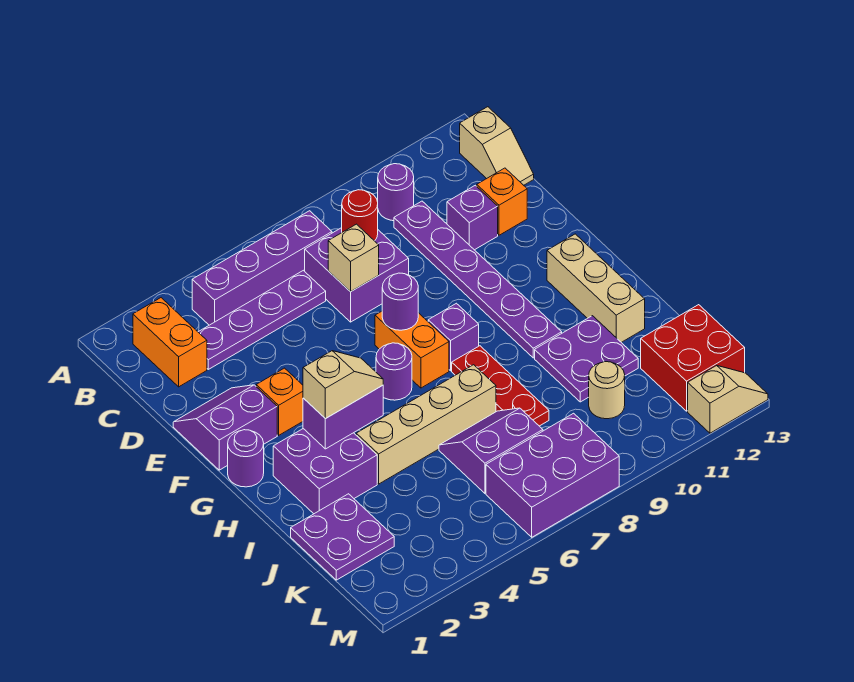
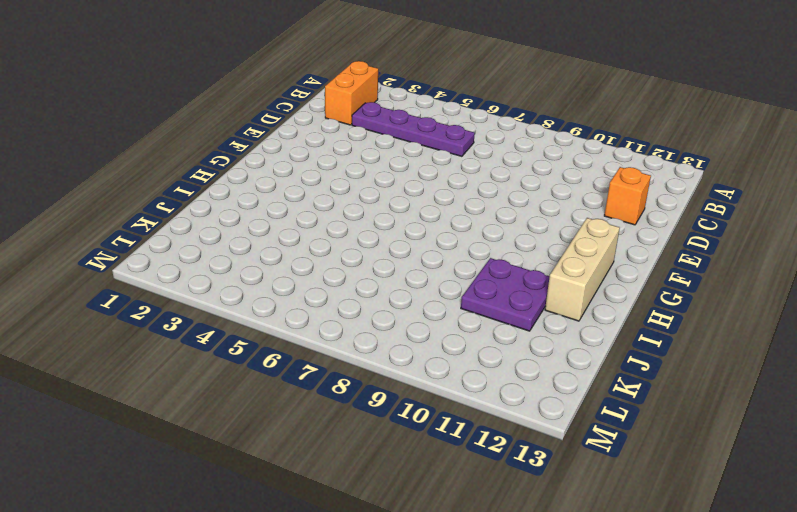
none -> purple brick B4:B7 level 1
none -> purple round brick B10 level 1
none -> tan slope B13:C13 level 1 top B
none -> purple brick C7:D8 level 1

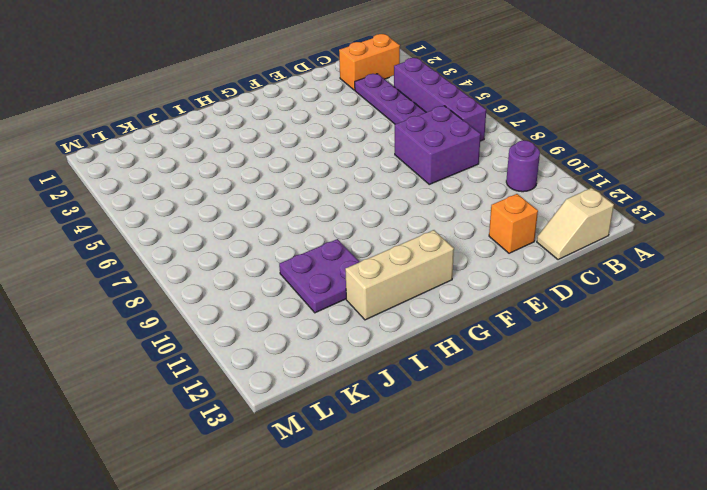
none -> purple plate C10:H10 level 1
none -> purple brick D11 level 1
none -> purple slope E1:F2 level 1 top F
none -> orange brick F3 level 1

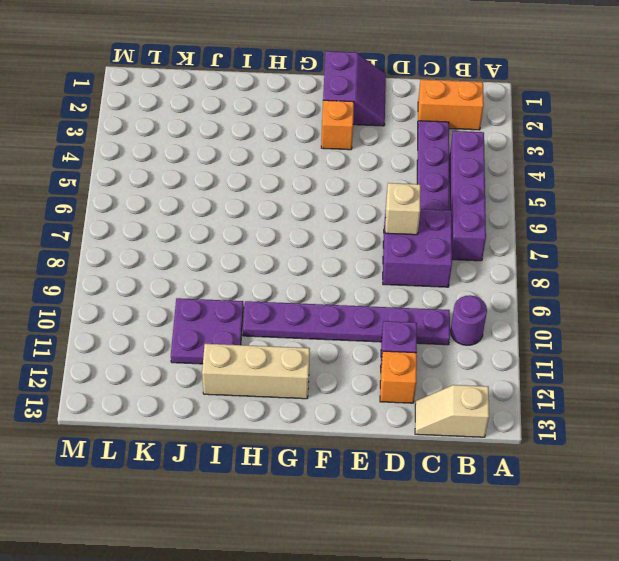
none -> orange brick F7:G7 level 1
none -> purple round brick G1 level 1
none -> purple round brick G6 level 1
none -> purple brick G8 level 1

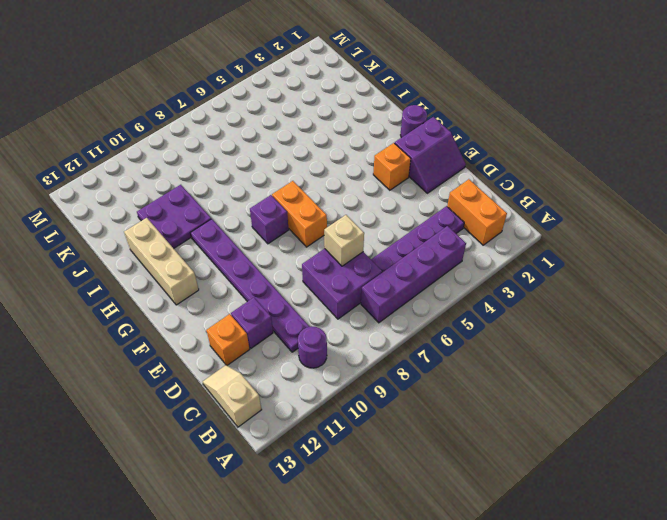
none -> purple round brick G6 level 1
none -> purple brick H2:I3 level 1
none -> red plate H8:J8 level 1
none -> tan brick I4:I7 level 1

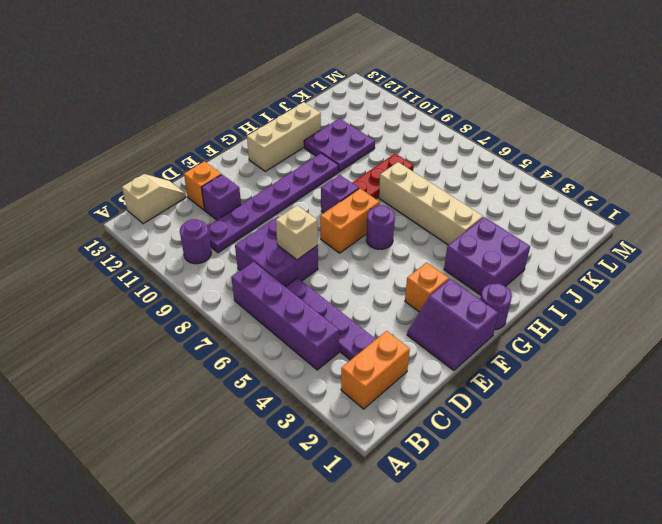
none -> purple plate J1:K2 level 1
none -> purple slope J6:K7 level 1 top K
none -> tan round brick K10 level 1
none -> red brick K12:L13 level 1

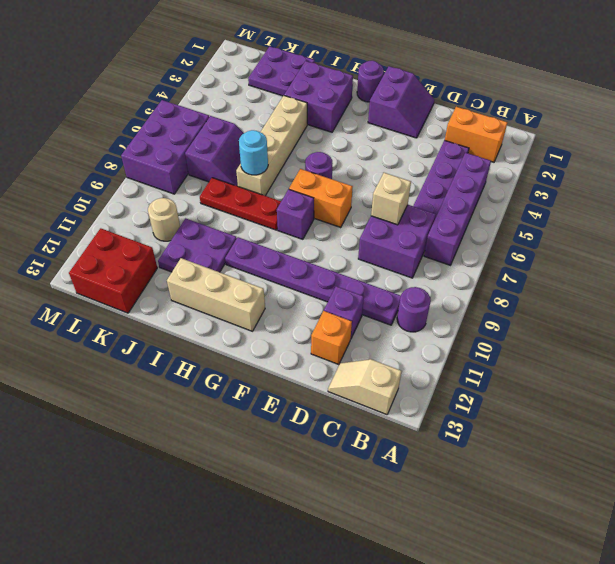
cyan round brick I7 level 2 -> none
none -> orange brick F3 level 1
none -> tan slope M12:M13 level 1 top 12
none -> red round brick C8 level 2
none -> purple round brick F7 level 2

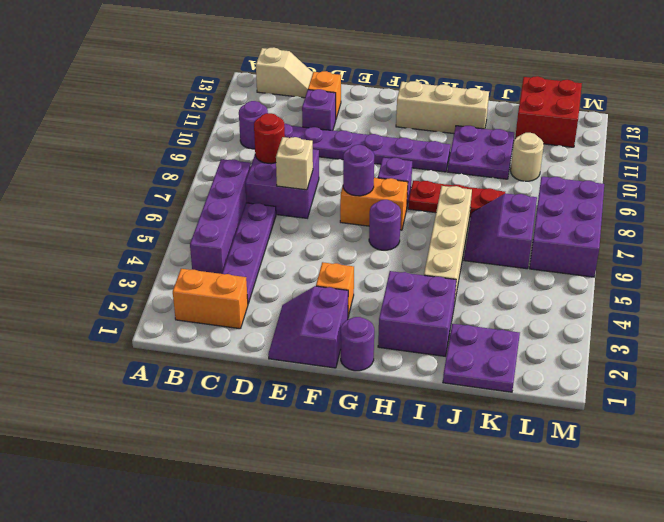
none -> tan slope M12:M13 level 1 top 12
none -> purple brick H3:H4 level 2
none -> tan slope H3:H4 level 3 top 3

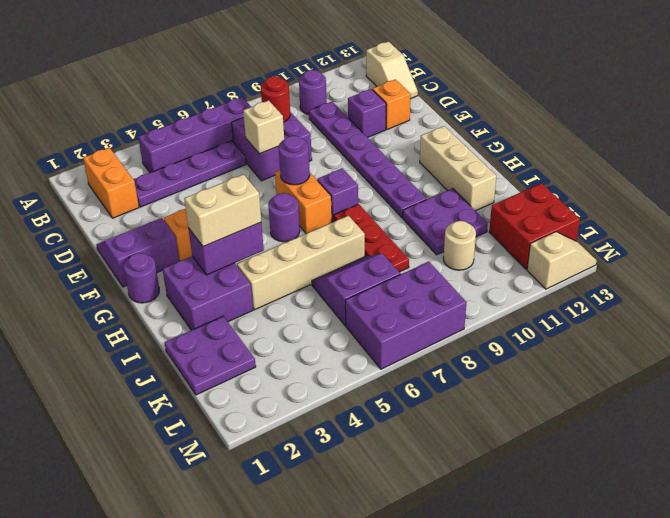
tan brick H3:H4 level 3 -> tan slope H3:H4 level 3 top 3

